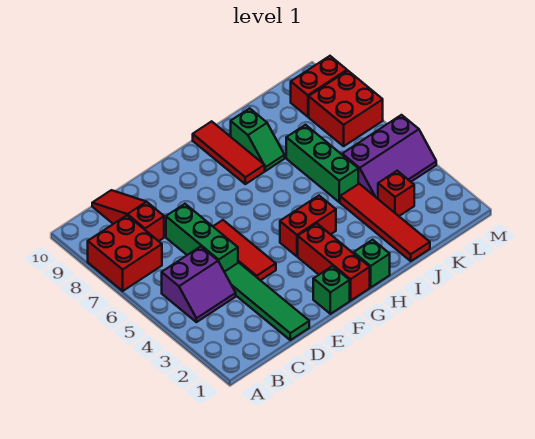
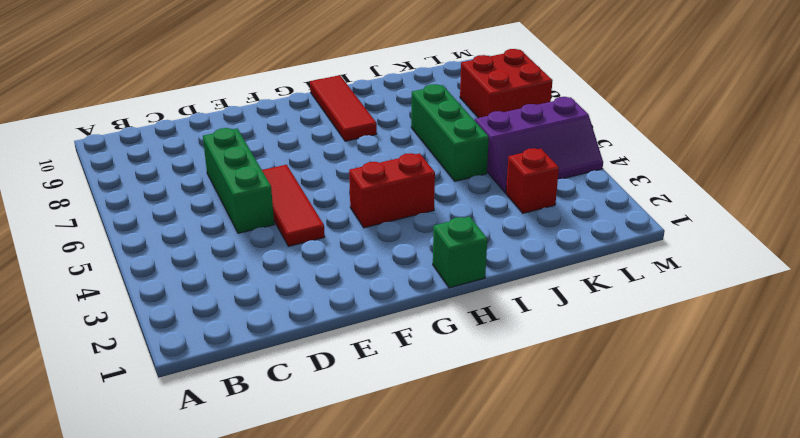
none -> red brick A7:B8 level 1
none -> purple slope B4:C5 level 1 top 5
none -> red slope C8:C10 level 1 top 8

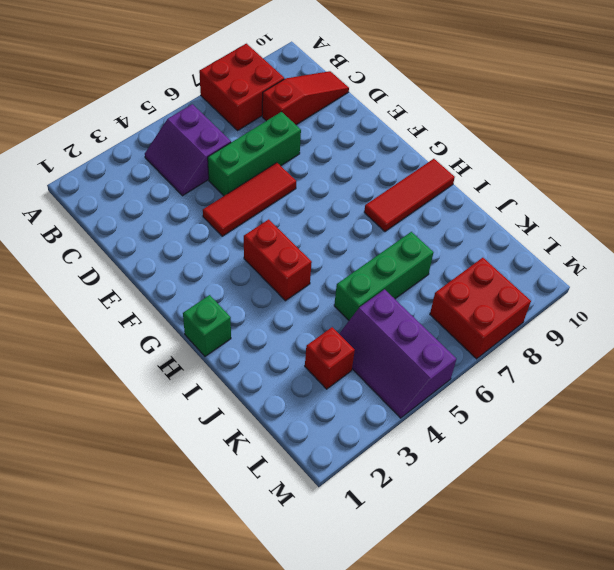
none -> green tile D1:D4 level 1
none -> green brick F1 level 1
none -> red brick G1:G3 level 1

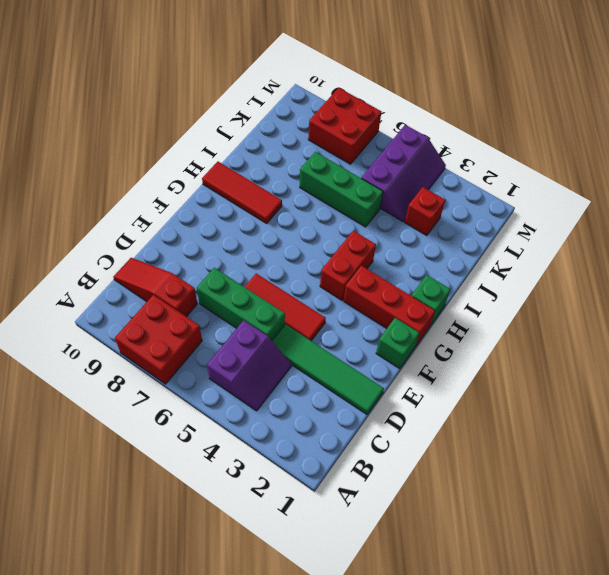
none -> green slope I8:I9 level 1 top 9
none -> red tile J1:J4 level 1
none -> red brick L9:M9 level 1

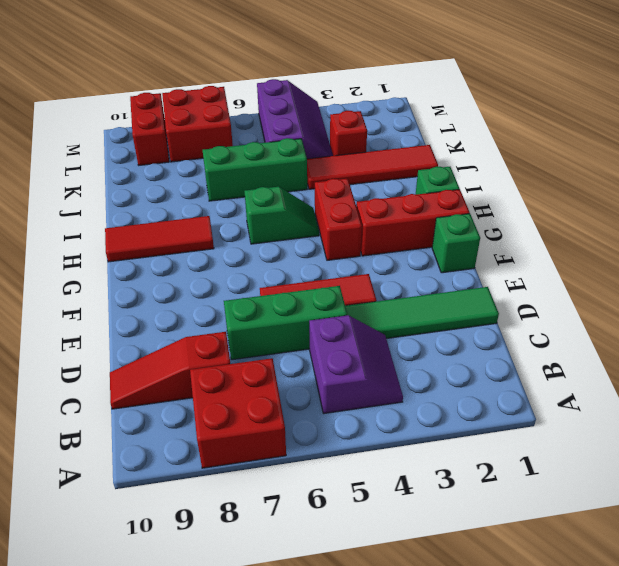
green slope H5:H6 level 1 top 6 -> green slope I8:I9 level 1 top 9

